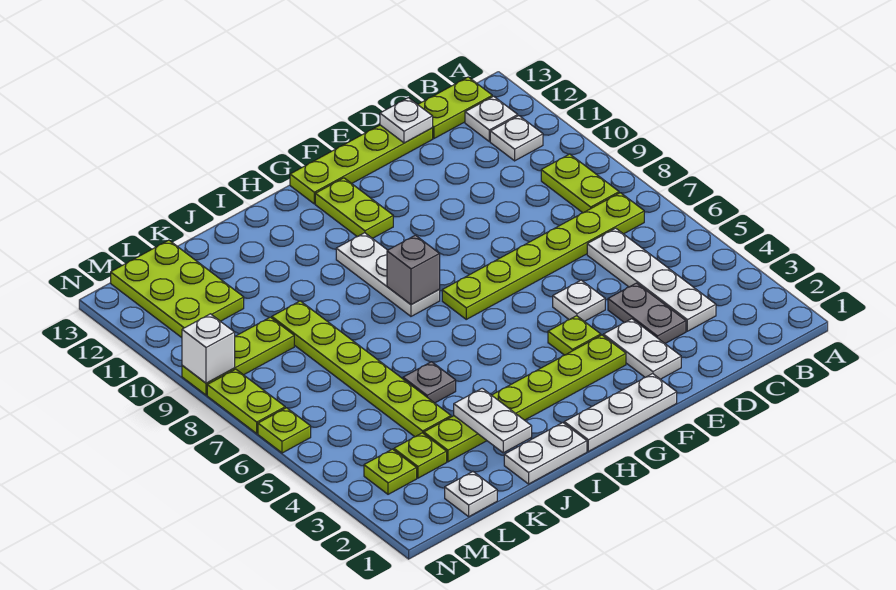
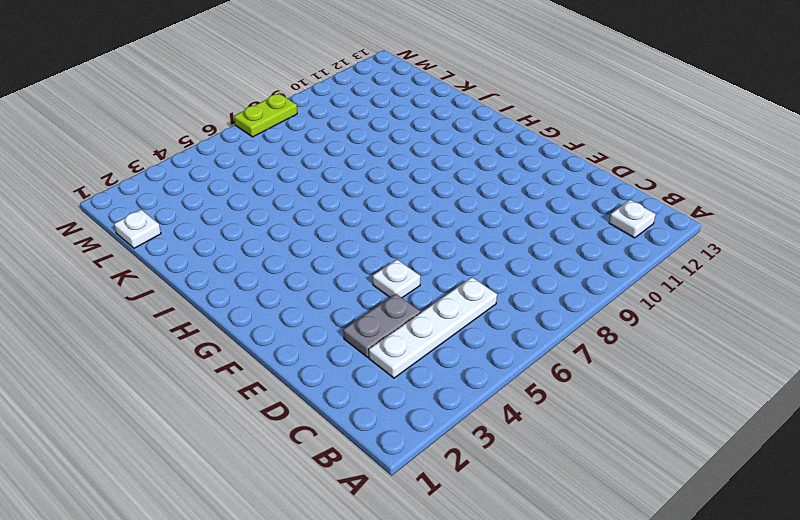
none -> lime plate B7:G7 level 1
none -> lime plate B8:B9 level 1
none -> white plate B11 level 1

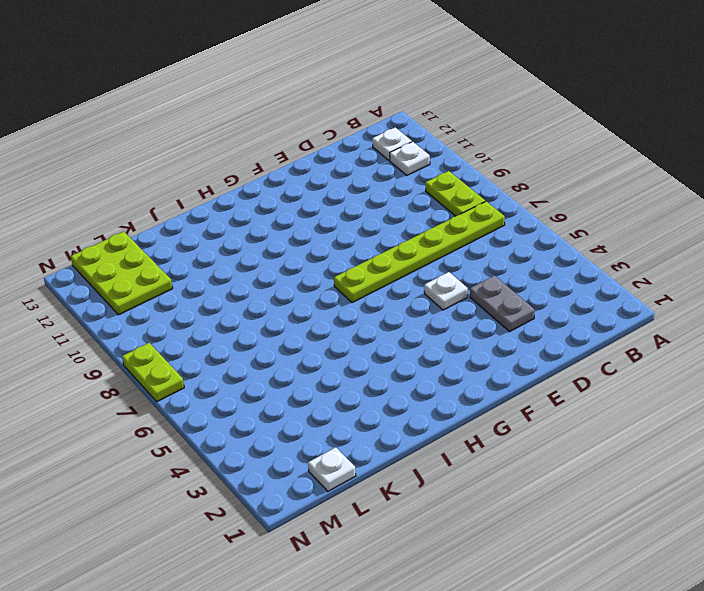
none -> lime plate B13:C13 level 1
none -> white plate C3:C6 level 1
none -> lime plate D13:G13 level 1

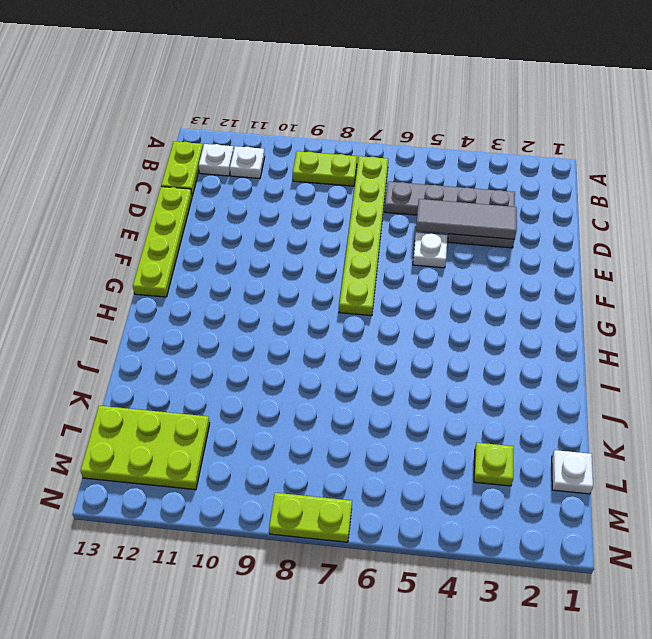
grey plate C3:C6 level 1 -> white plate C3:C6 level 1
grey tile D3:D5 level 2 -> none
none -> white plate E2:E3 level 1
none -> white plate F1:H1 level 1
none -> lime plate F3:K3 level 1

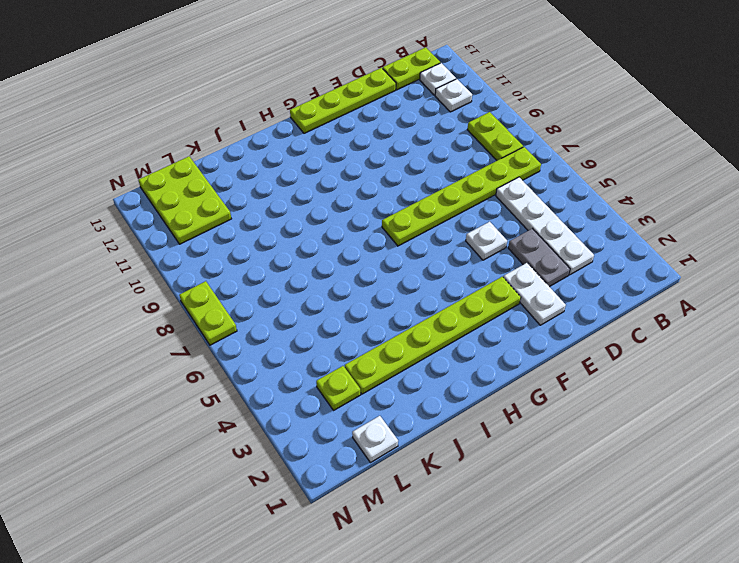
none -> white plate F1:H1 level 1
none -> lime plate F4 level 1
none -> lime plate G11:G12 level 1

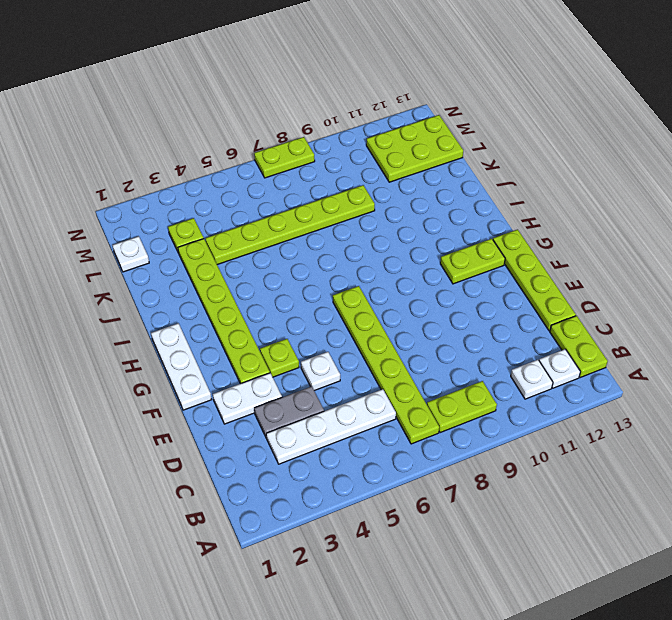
none -> white plate H8:H10 level 1
none -> white plate I1:J1 level 1
none -> grey plate J5 level 1

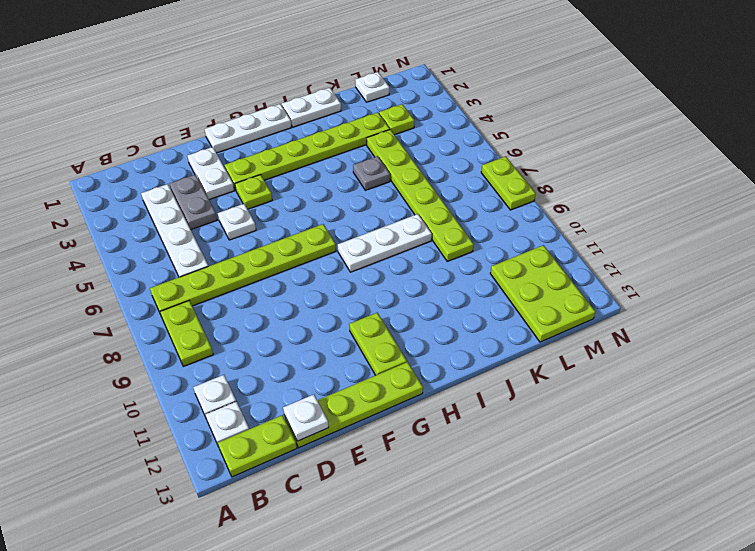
white plate H8:J8 level 1 -> white plate H8:H10 level 1
none -> lime plate L9:N9 level 1
none -> lime plate M3 level 1
none -> lime plate N6 level 1

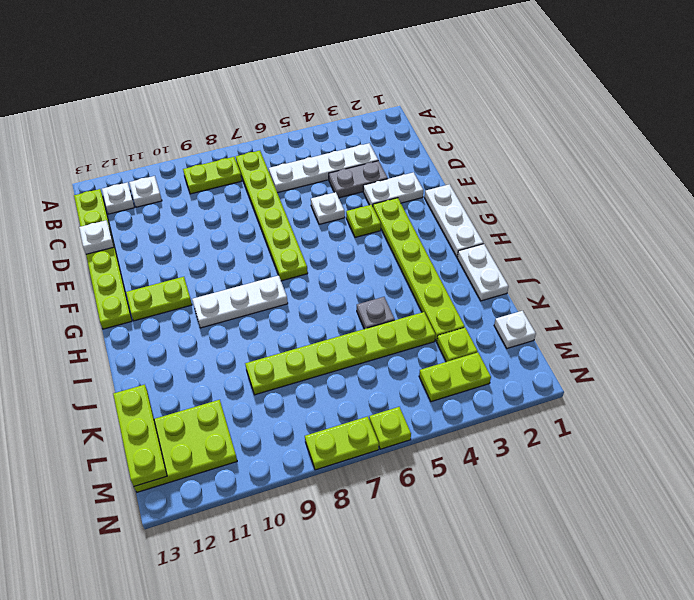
lime plate K13:M13 level 2 -> lime plate L9:N9 level 1
lime plate M3:M4 level 1 -> lime plate M3 level 1
none -> grey brick H8 level 2
none -> white plate J2:J3 level 2
none -> white brick N9 level 2

